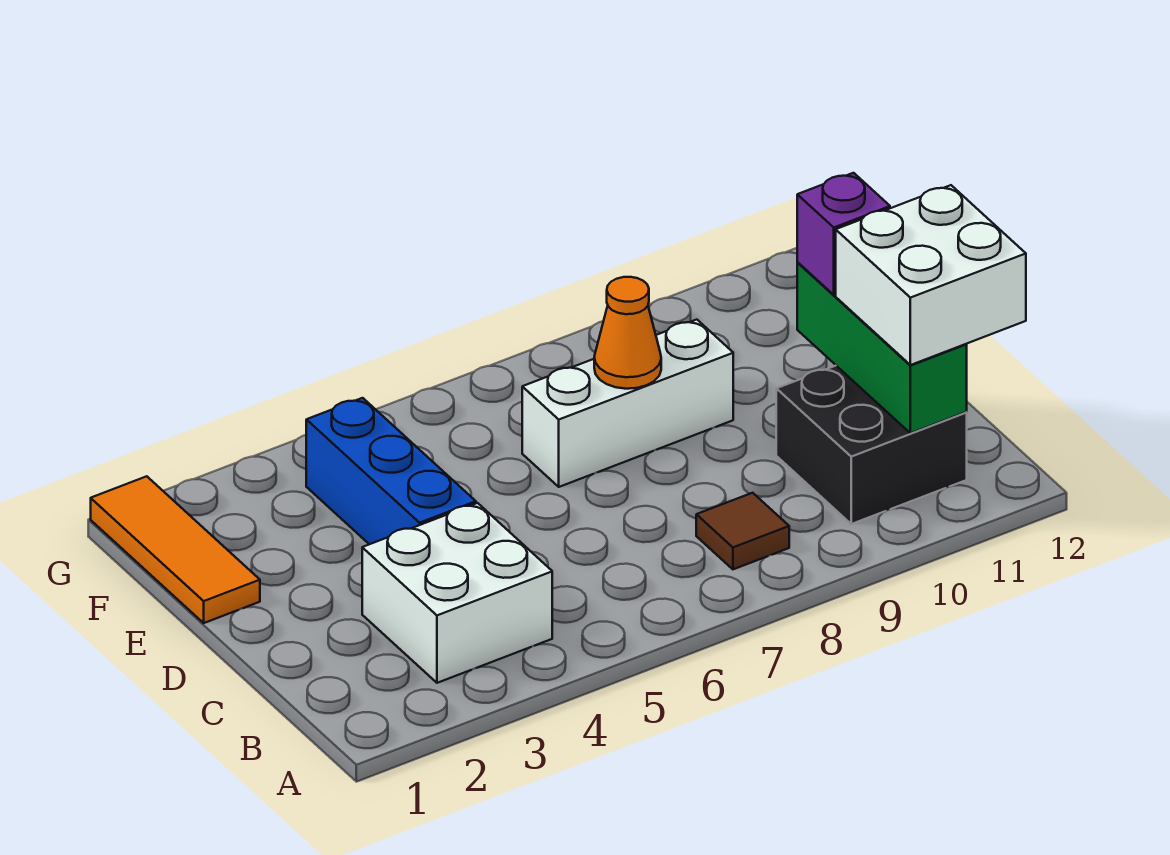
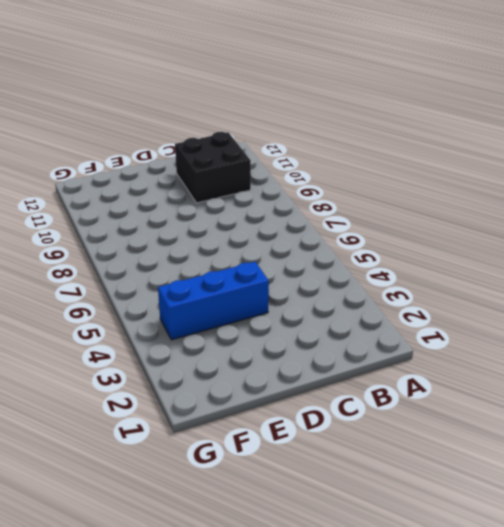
none -> white brick B3:C4 level 1
none -> brown tile B8 level 1

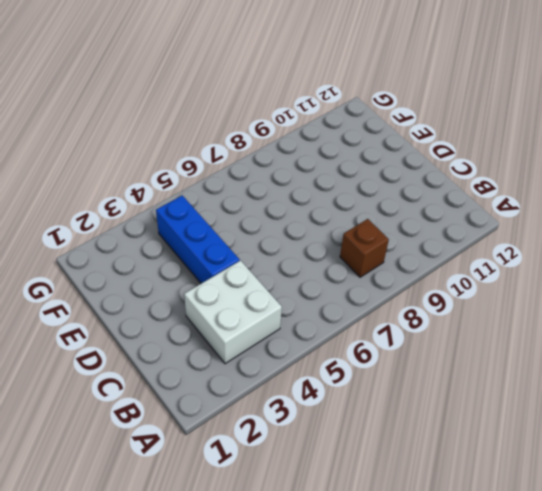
brown brick B8 level 1 -> brown tile B8 level 1
none -> black brick B10:C11 level 1
none -> orange tile E1:G1 level 1

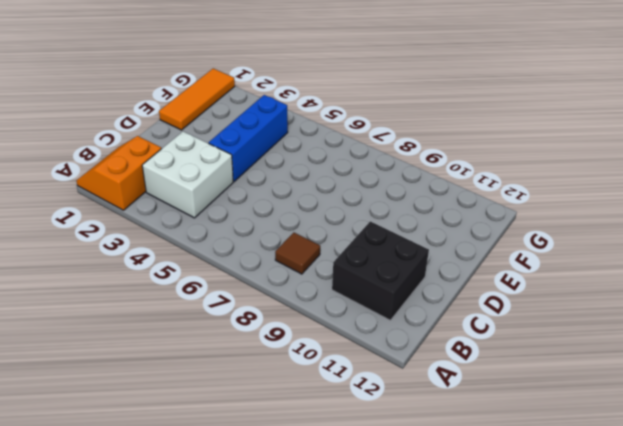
orange slope A1:B2 level 1 top 2 -> none
none -> white brick E7:E9 level 1
none -> green brick B11:D11 level 2

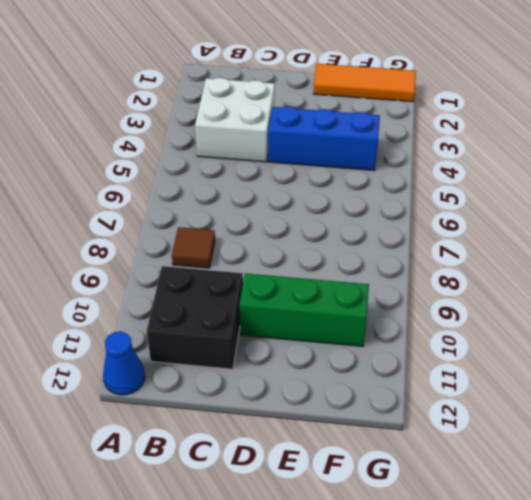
blue cone A12 level 1 -> none
green brick D10:F10 level 1 -> green brick B11:D11 level 2
none -> white brick E7:E9 level 1
none -> orange cone E8 level 2

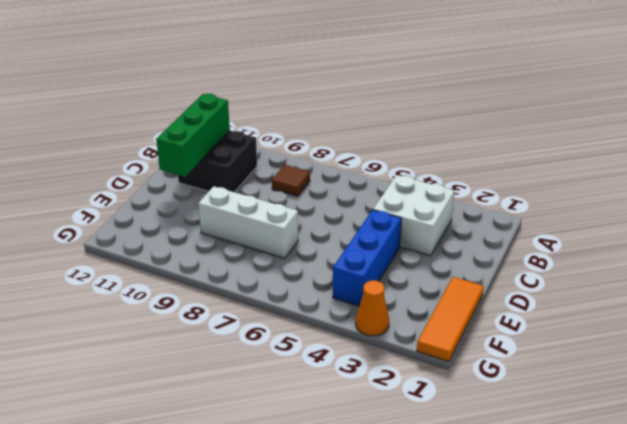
orange cone G3 level 1 -> orange cone E8 level 2
none -> white brick B11:C12 level 3
none -> purple brick D11 level 3

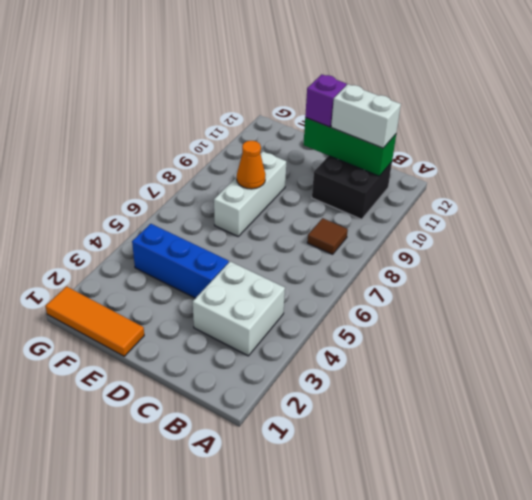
white brick B11:C11 level 3 -> white brick B11:C12 level 3

